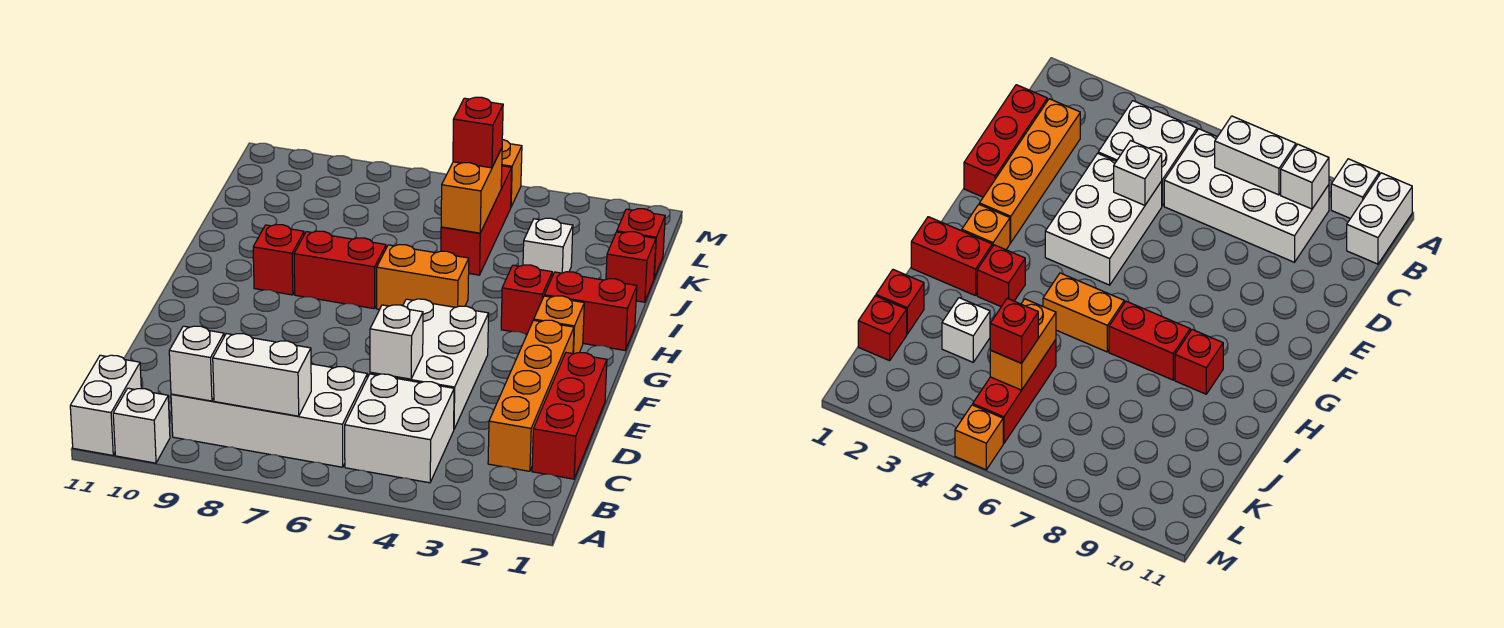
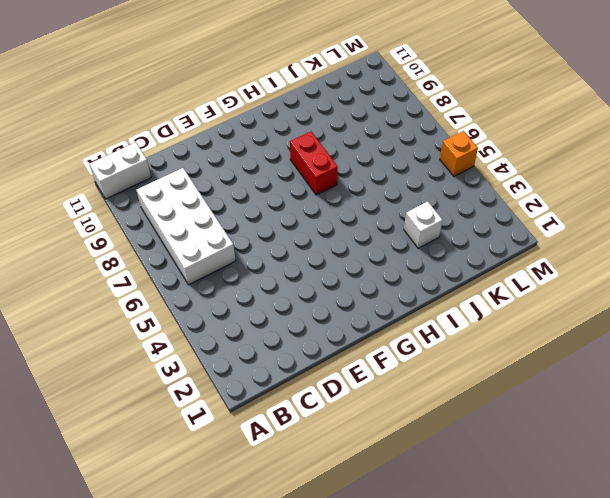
none -> white brick A10 level 1
none -> white brick B4:C5 level 1
none -> red brick C1:E1 level 1

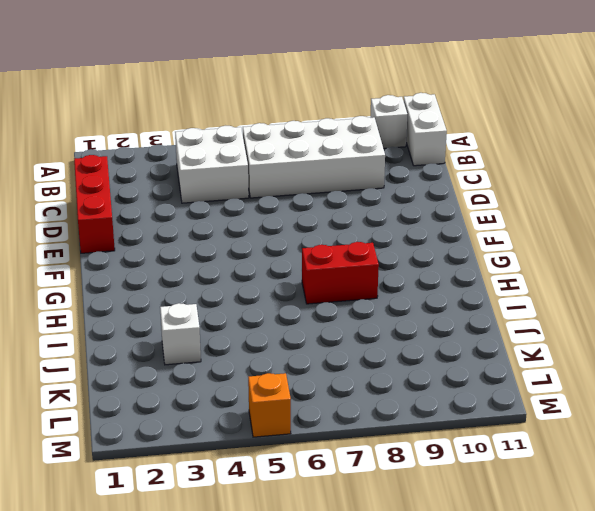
none -> orange brick C2:F2 level 1
none -> white brick D4:F5 level 1
none -> orange brick G2 level 1

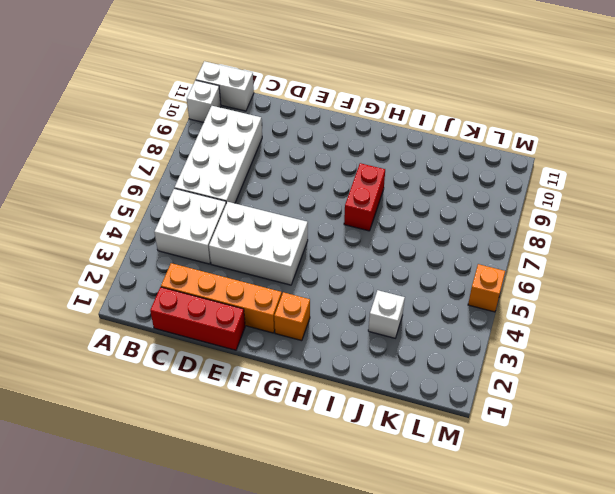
none -> red brick H1:H2 level 1
none -> red brick H3 level 1
none -> orange brick H5:H6 level 1

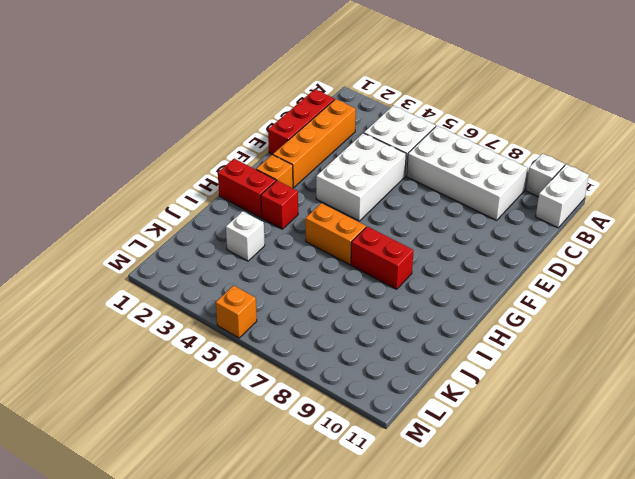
none -> red brick H9 level 1
none -> red brick J1 level 1
none -> red brick J5:L5 level 1

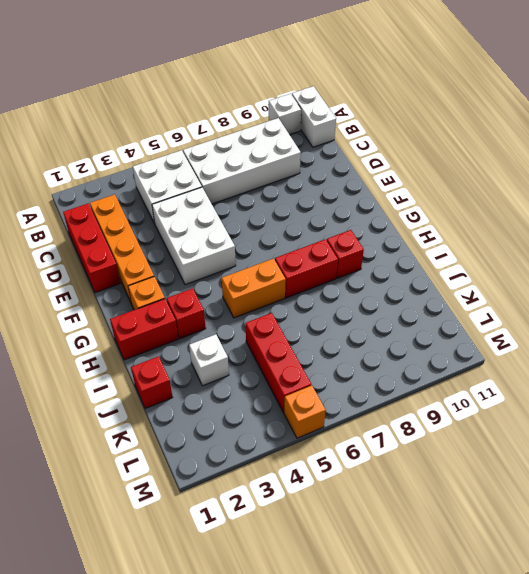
none -> red brick K1 level 1
none -> white brick B7:B8 level 2
none -> white brick B9 level 2

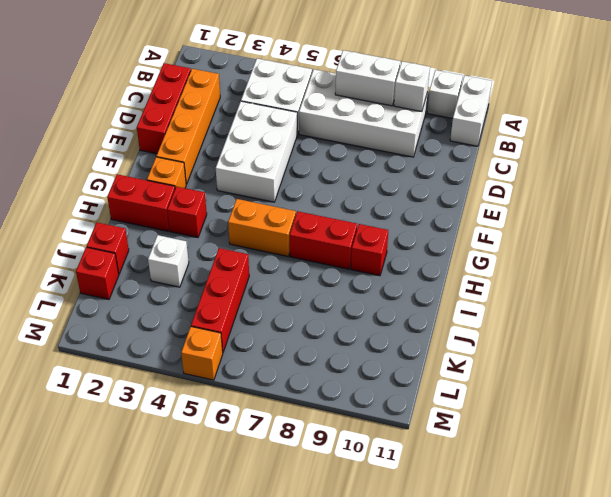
none -> white brick D5 level 2
none -> orange brick J5:K5 level 2
none -> red brick K5 level 3

